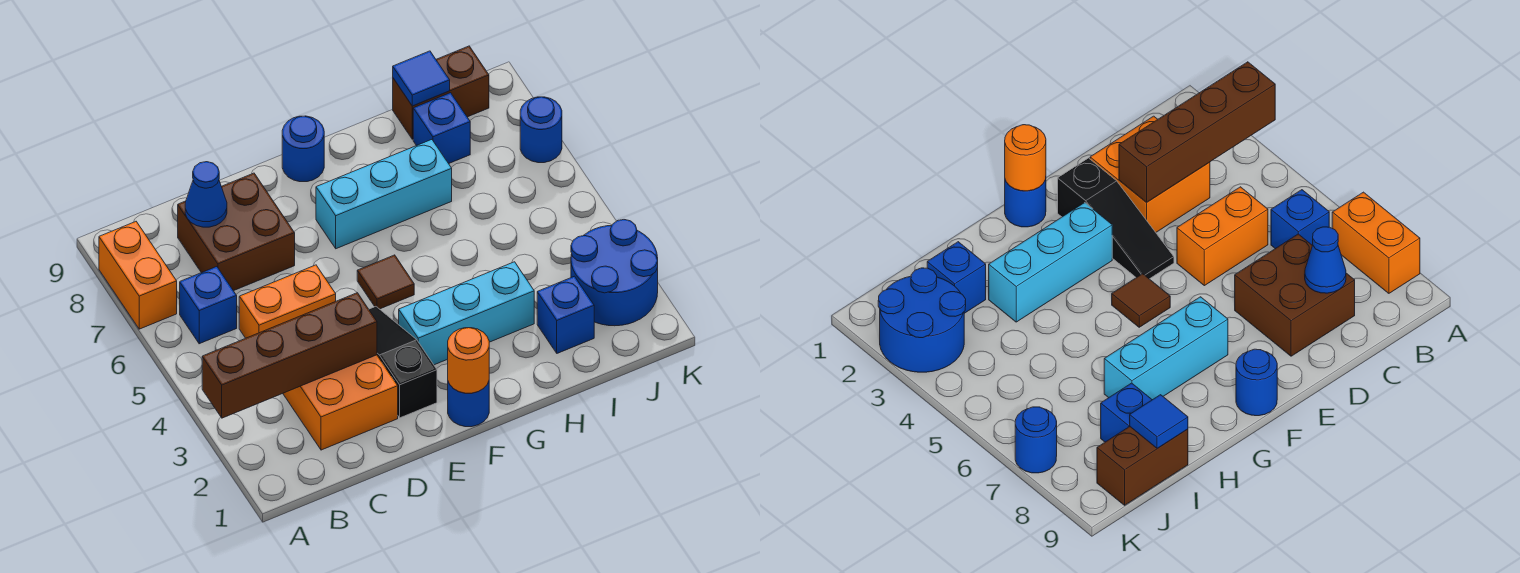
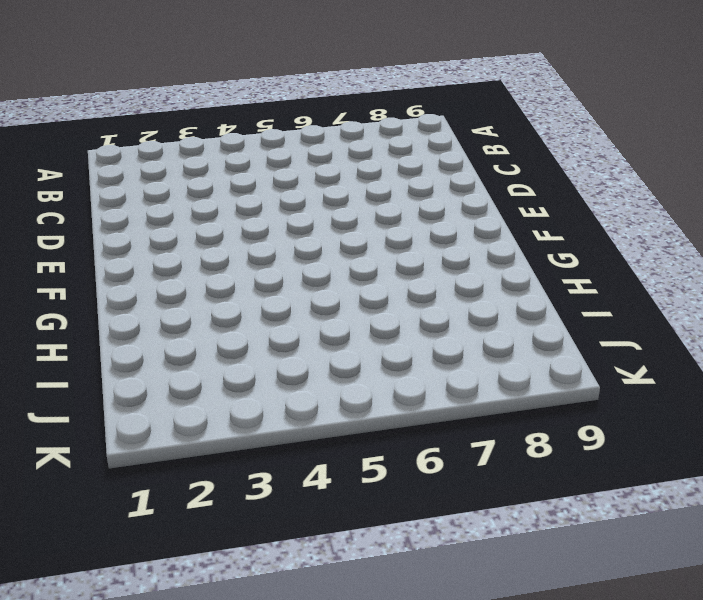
none -> orange brick A7:A8 level 1
none -> blue brick B6 level 1
none -> orange brick C2:D3 level 1

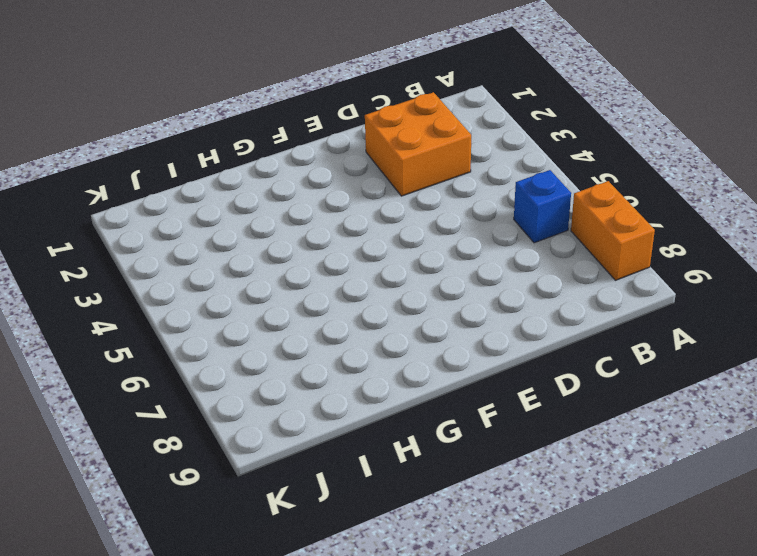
none -> orange brick C5:D5 level 1
none -> brown brick C7:D8 level 1
none -> black slope E2:E4 level 1 top 2

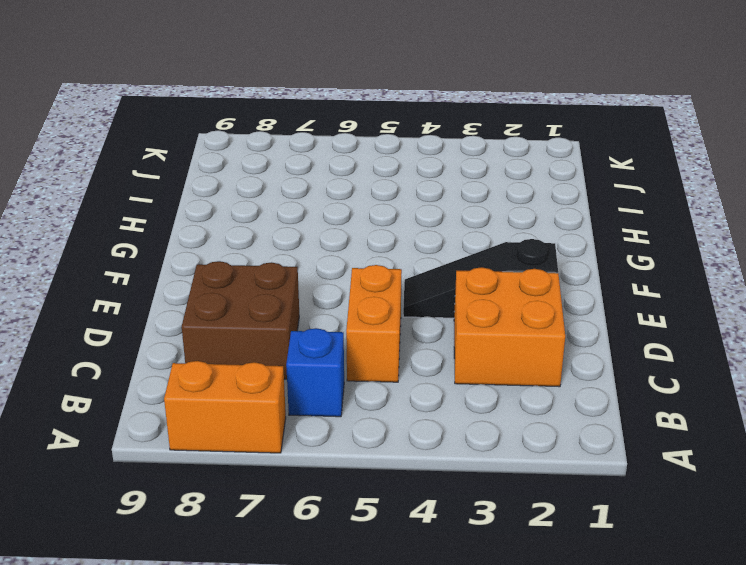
none -> blue round brick F1 level 1
none -> cyan brick F3:H3 level 1
none -> brown tile F5 level 1

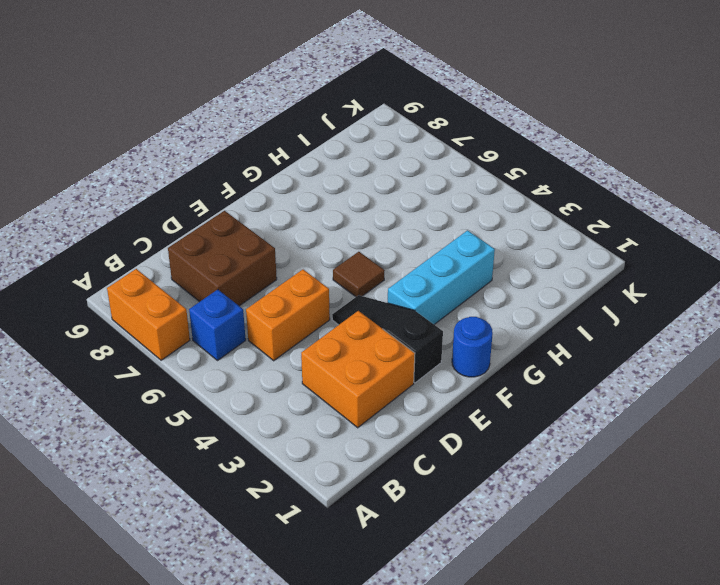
none -> cyan brick F7:H7 level 1
none -> blue round brick F9 level 1
none -> blue brick I2 level 1

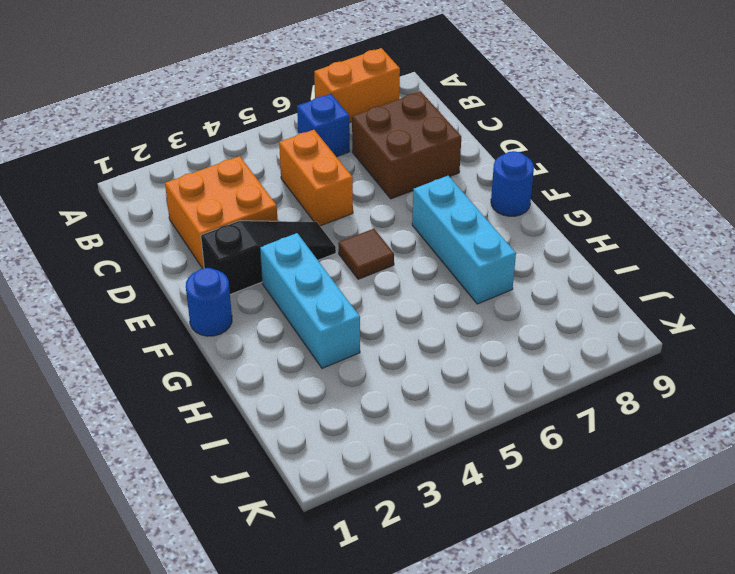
none -> blue brick I2 level 1
none -> blue brick I8 level 1
none -> brown brick I9:J9 level 1

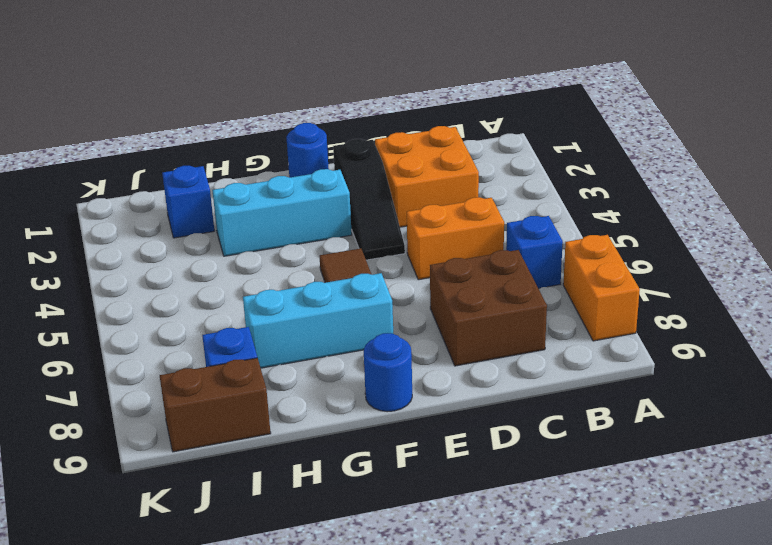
none -> blue round brick J2:K3 level 1
none -> blue round brick K7 level 1
none -> brown brick A3:D3 level 2

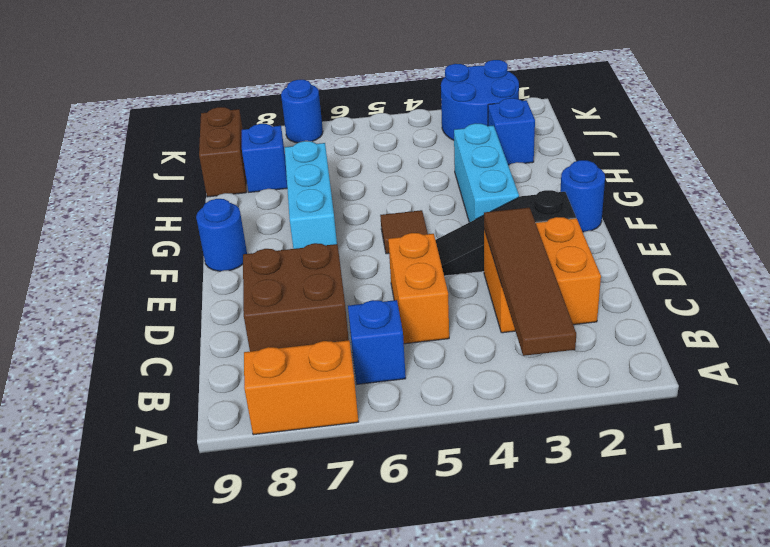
brown tile A3:D3 level 2 -> brown brick A3:D3 level 2
none -> blue cone C8 level 2
none -> orange round brick F1 level 2
none -> blue tile I9 level 2

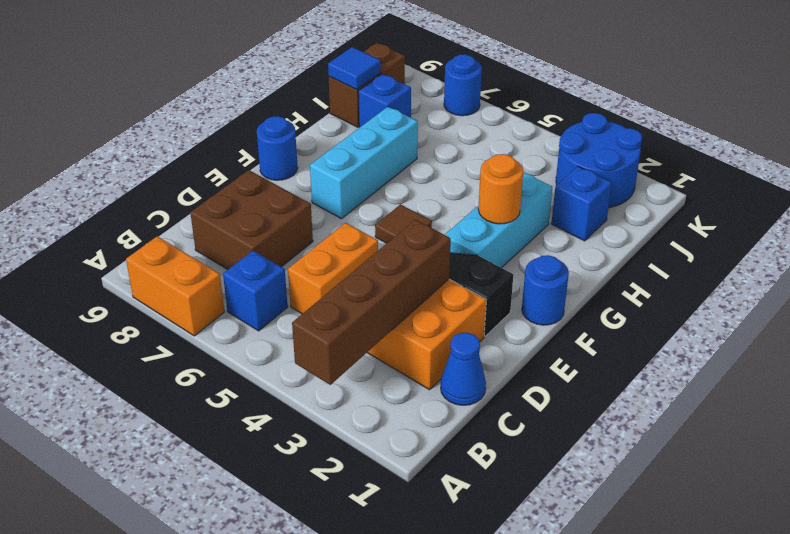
blue cone C1 level 1 -> blue cone C8 level 2
orange round brick G3 level 2 -> orange round brick F1 level 2

